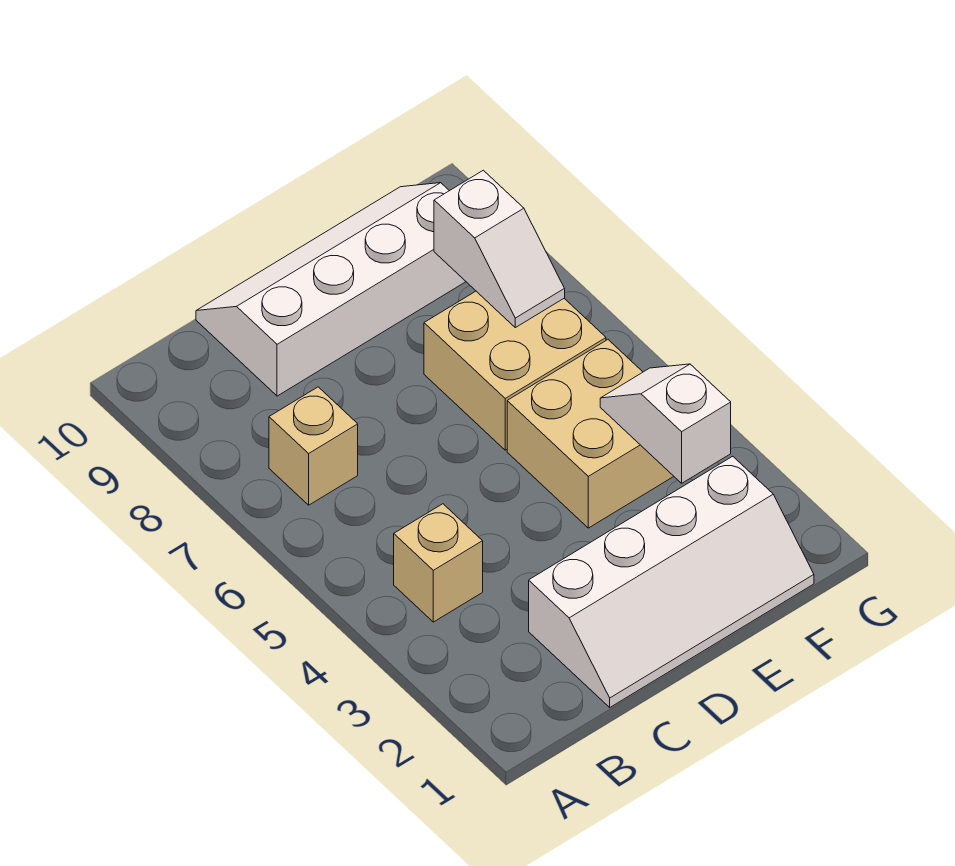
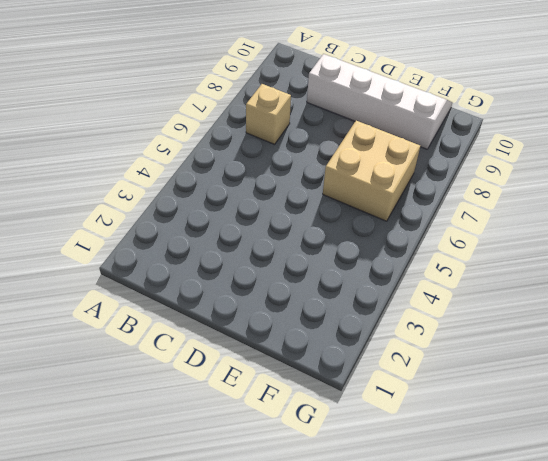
none -> tan brick B4 level 1
none -> white slope C1:F2 level 1 top 2

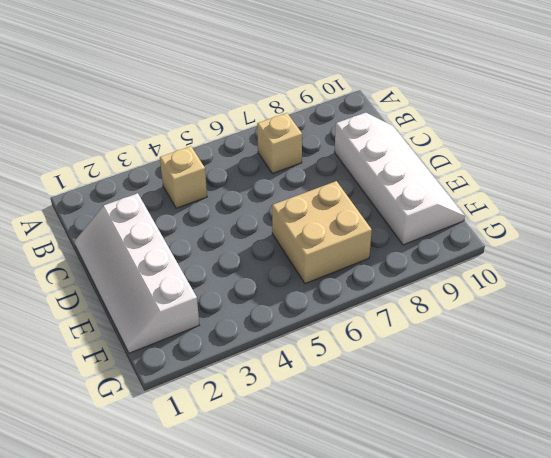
none -> tan brick E4:F5 level 1
none -> white slope F3:F4 level 2 top 3

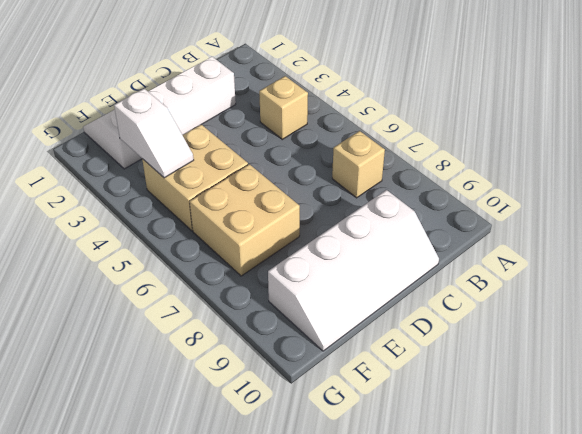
none -> white slope F7:F8 level 2 top 8

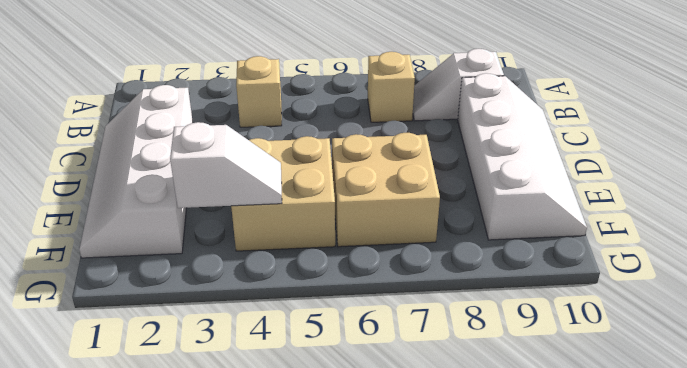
white slope B8:B9 level 1 top 9 -> white slope F7:F8 level 2 top 8

